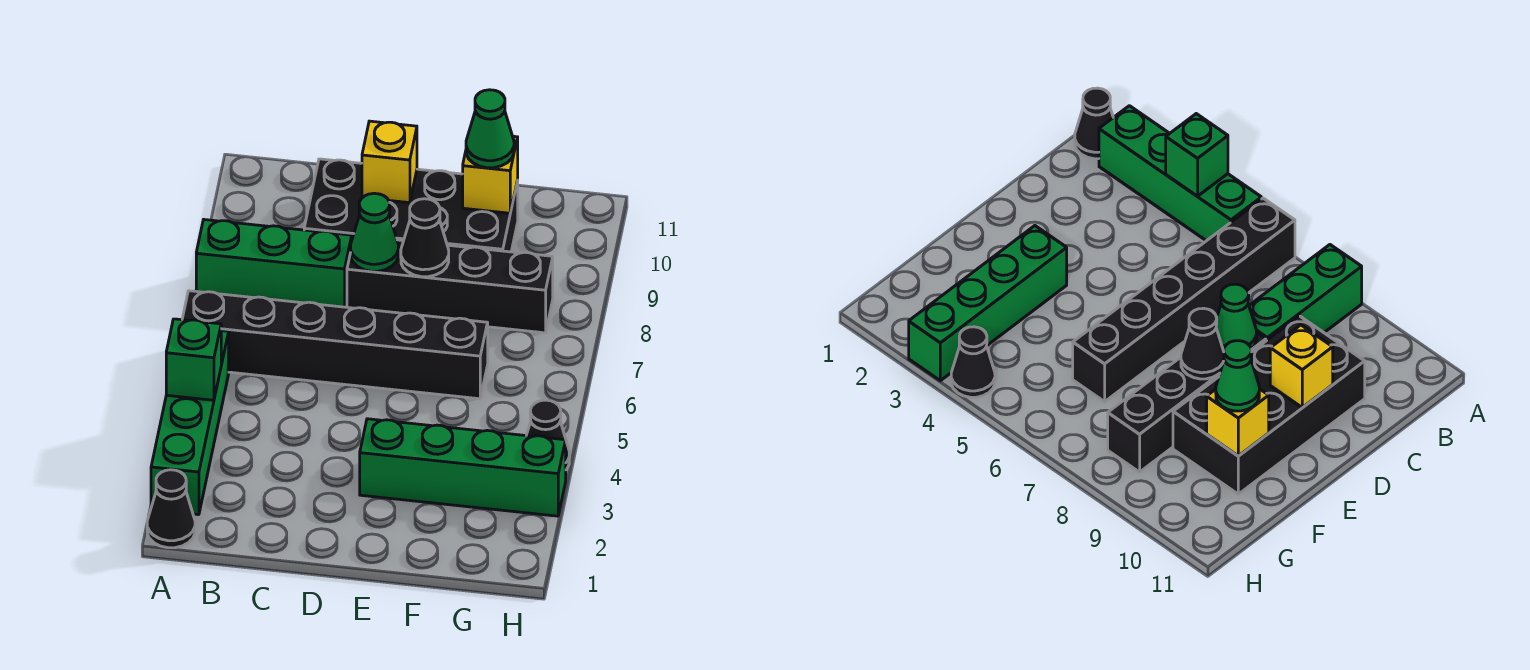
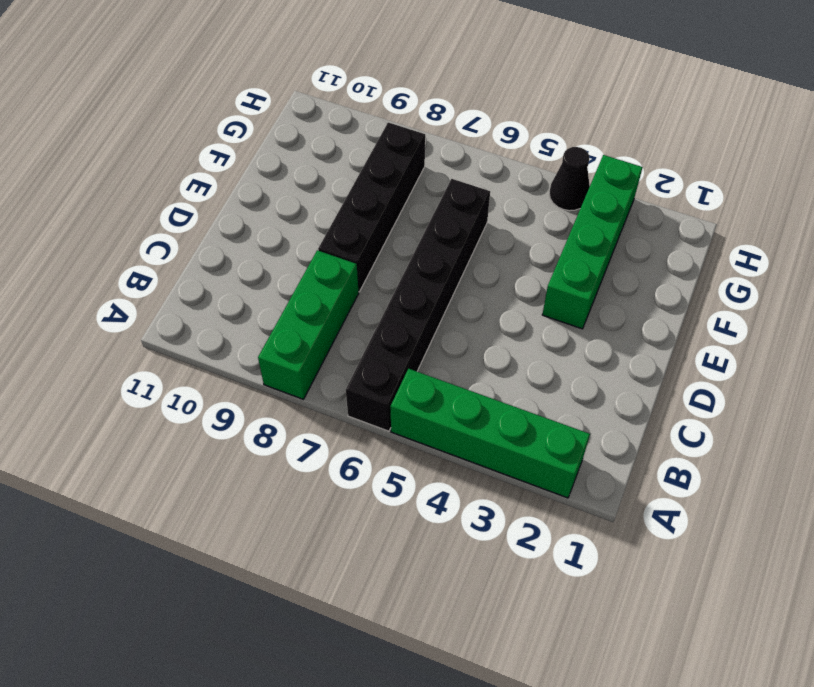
none -> black cone A1 level 1
none -> black brick C9:F10 level 1
none -> green brick A4 level 2

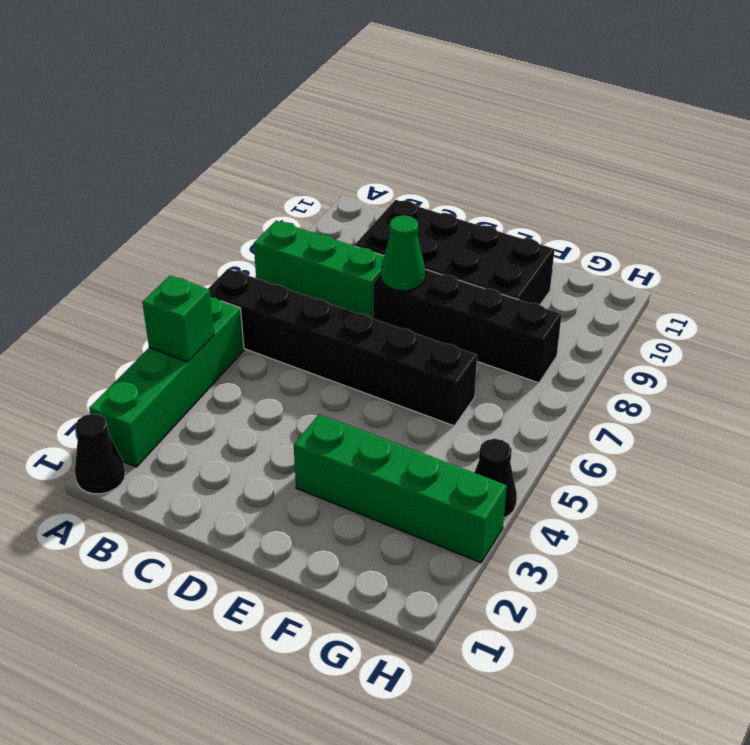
none -> yellow brick D10 level 2
none -> black cone E8 level 2
none -> yellow brick F10 level 2

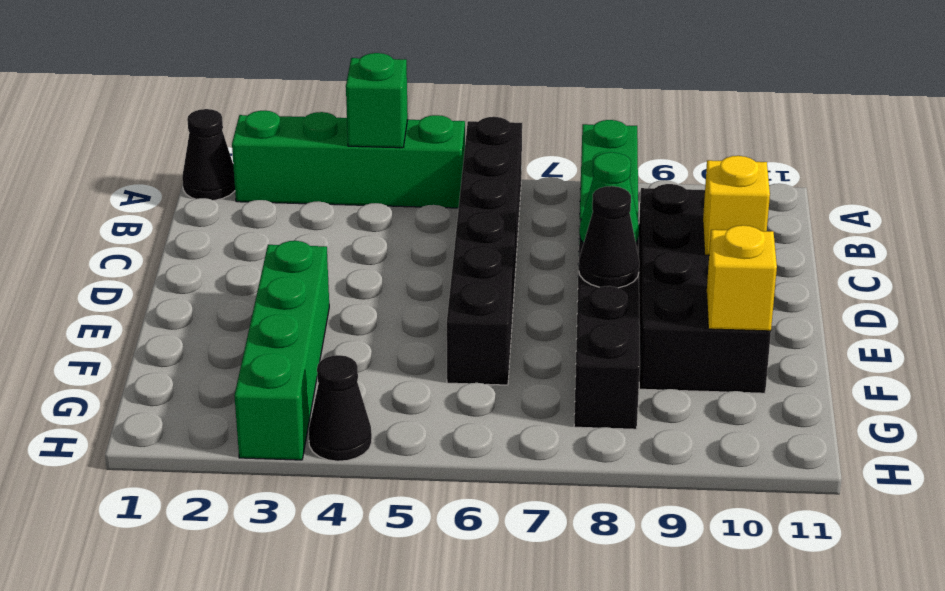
none -> green cone F10 level 3

